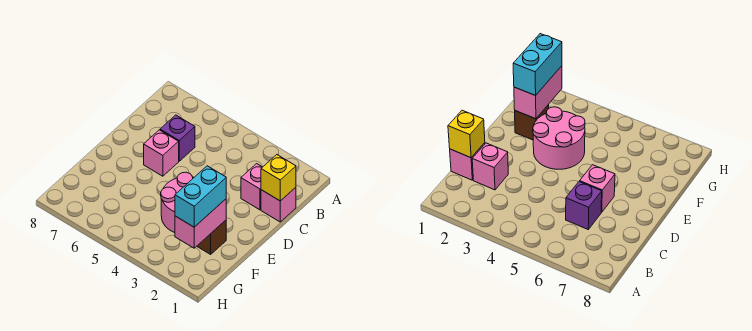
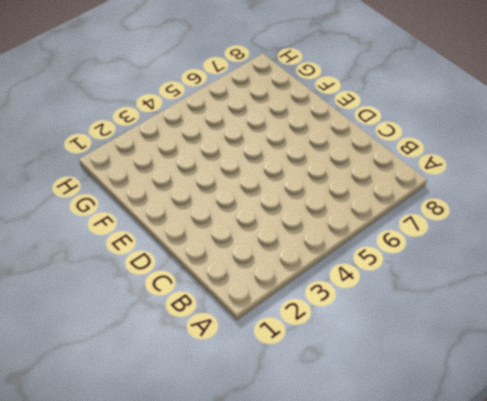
none -> pink brick C1 level 1
none -> pink brick C2 level 1

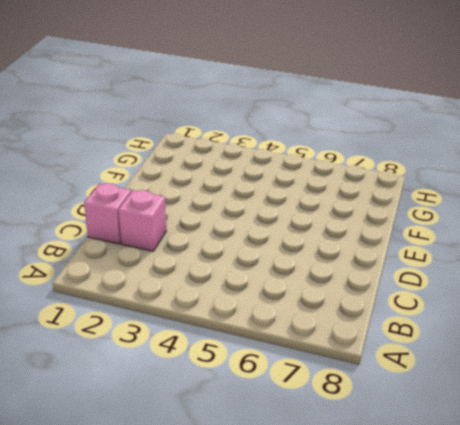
none -> purple brick C6 level 1
none -> pink brick D6 level 1

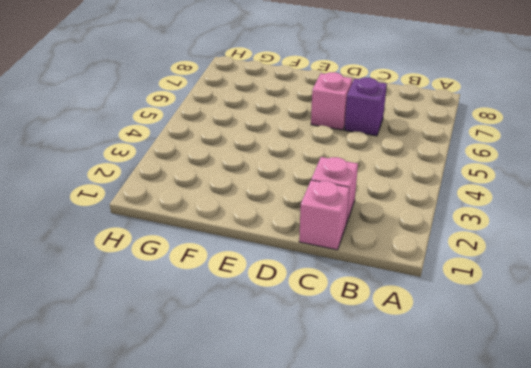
none -> pink round brick E3:F4 level 1
none -> brown brick F2 level 1

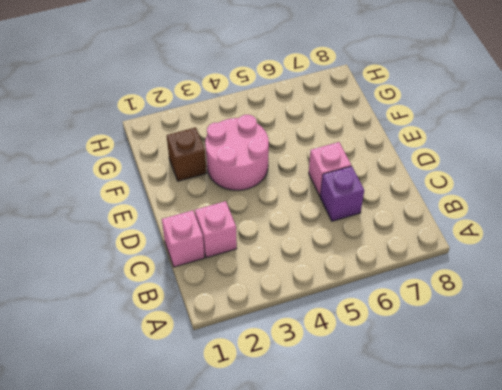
none -> yellow brick C1 level 2
none -> pink brick F2:G2 level 2

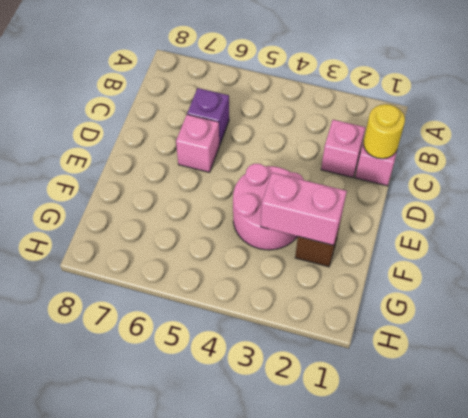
yellow round brick C1 level 2 -> yellow brick C1 level 2
pink brick F2:F3 level 2 -> pink brick F2:G2 level 2
none -> cyan brick F2:G2 level 3

